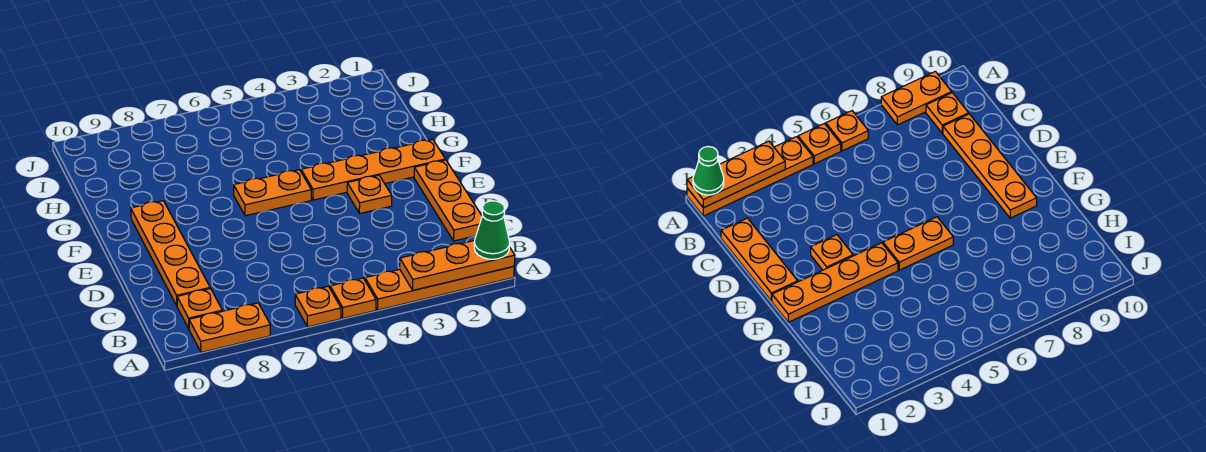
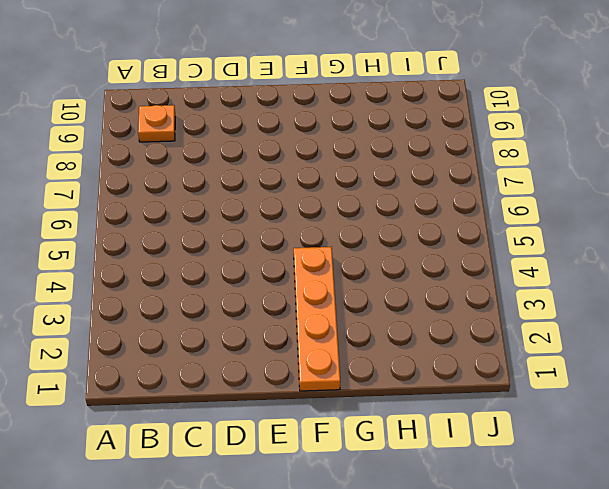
none -> orange plate A1:A4 level 1
none -> orange plate A5 level 1
none -> orange plate A6 level 1

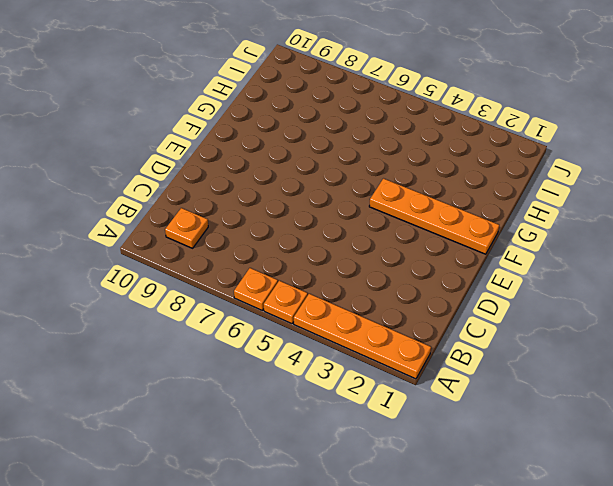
none -> orange plate A8:A9 level 1
none -> orange plate C1:E1 level 1
none -> orange plate C9:F9 level 1

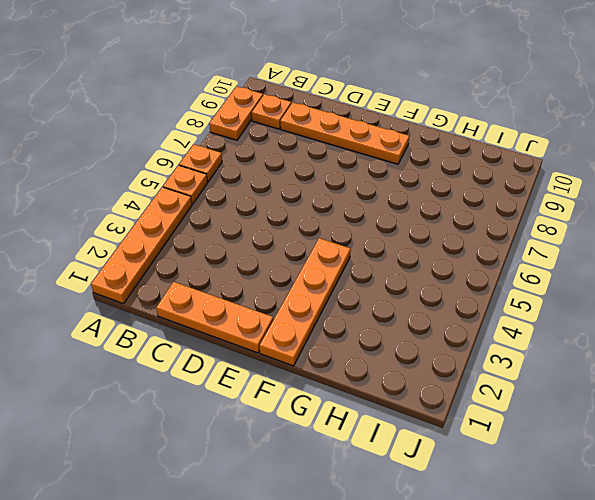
none -> orange plate E3 level 1
none -> orange plate F5:F6 level 1
none -> orange plate A1:A3 level 2

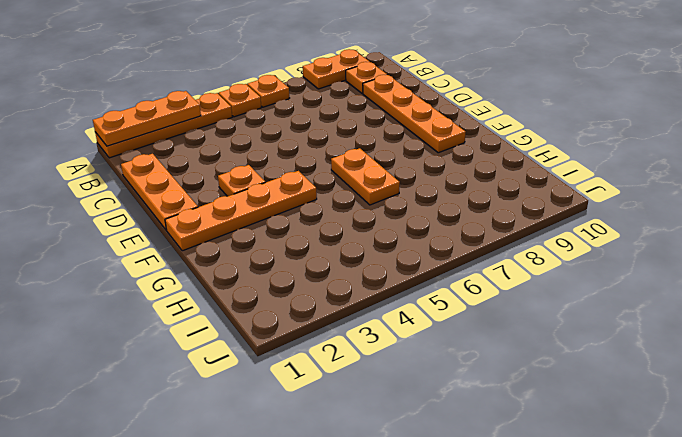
orange plate F6:G6 level 1 -> orange plate F5:F6 level 1
none -> green cone A1 level 3

